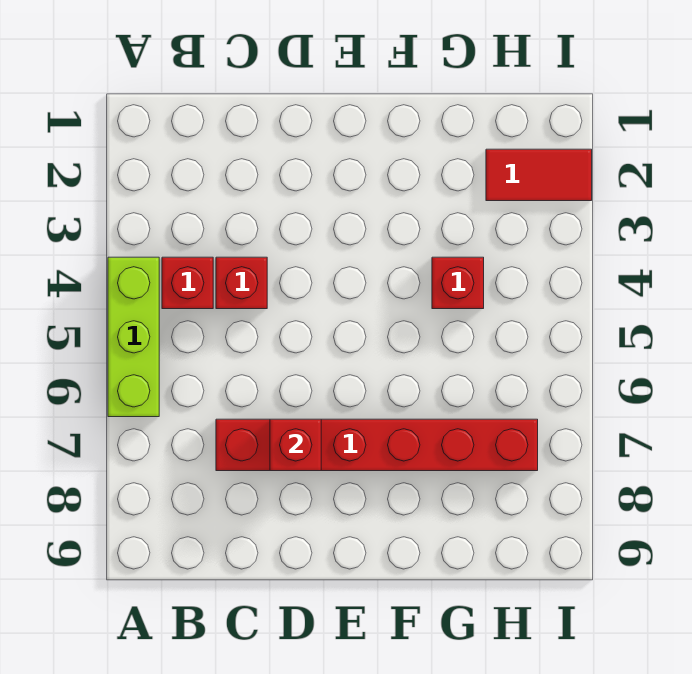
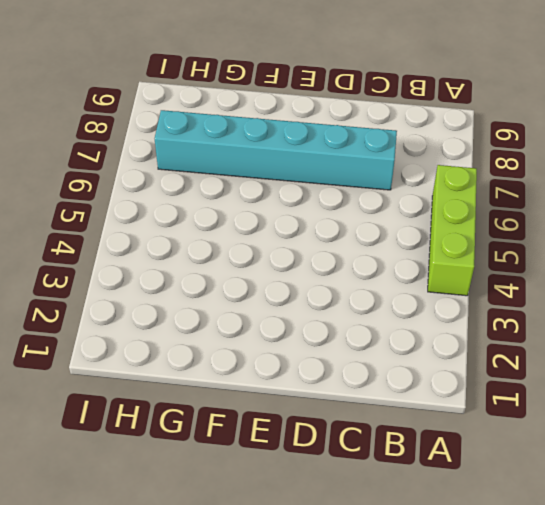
cyan brick C7:H7 level 1 -> red brick C7:H7 level 1
none -> red brick B4 level 1
none -> red brick C4 level 1

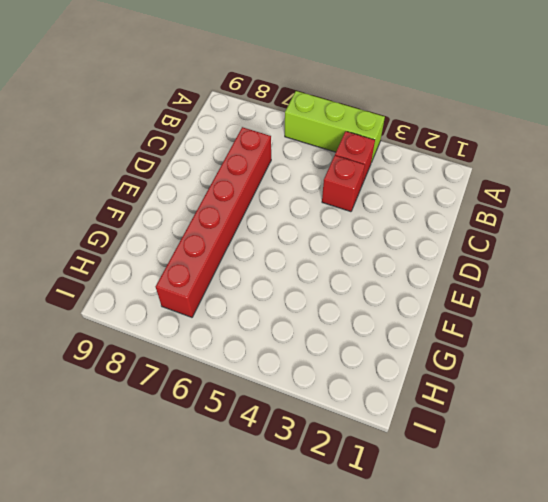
none -> red brick G4 level 1
none -> red tile H2:I2 level 1

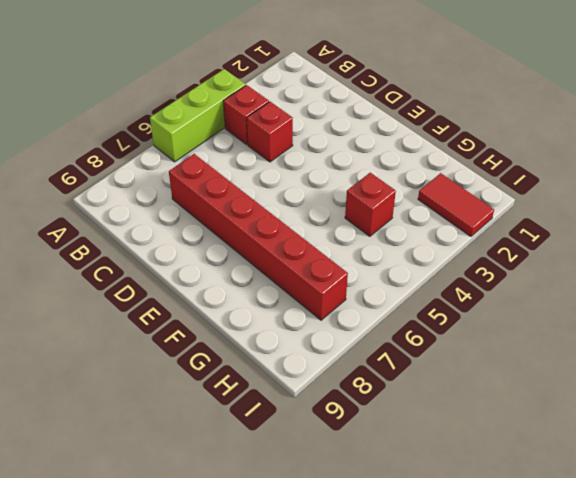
none -> red brick D7 level 2

